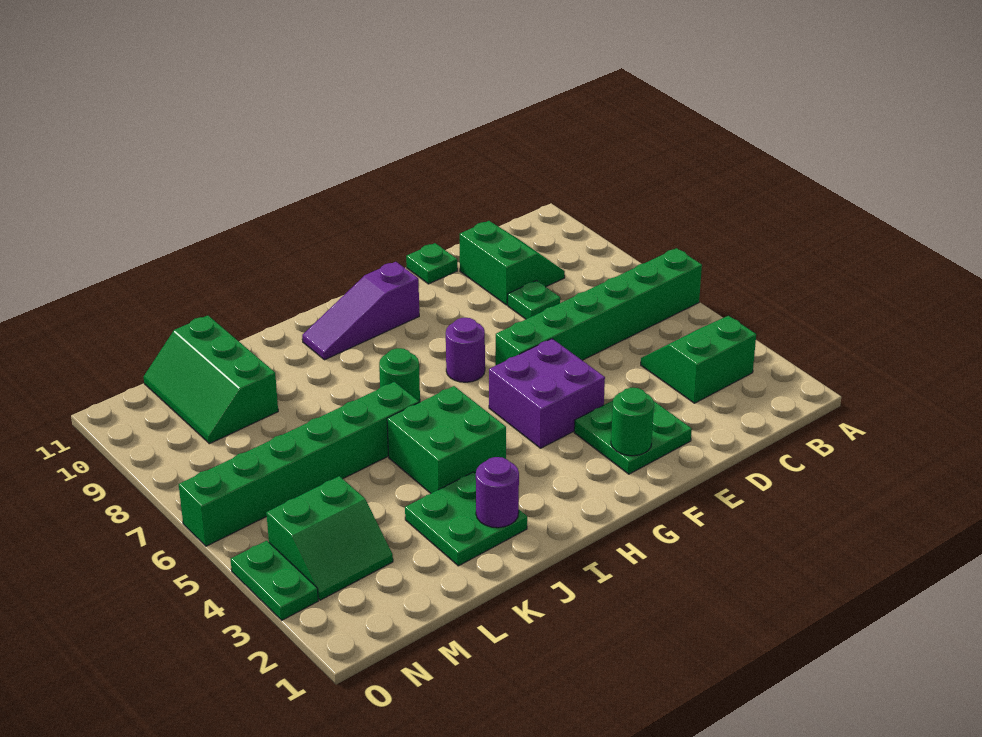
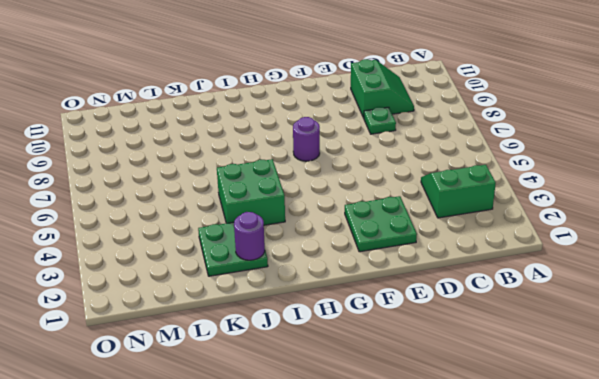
none -> green brick A6:F6 level 1
none -> green plate E11 level 1
none -> purple brick F4:G5 level 1

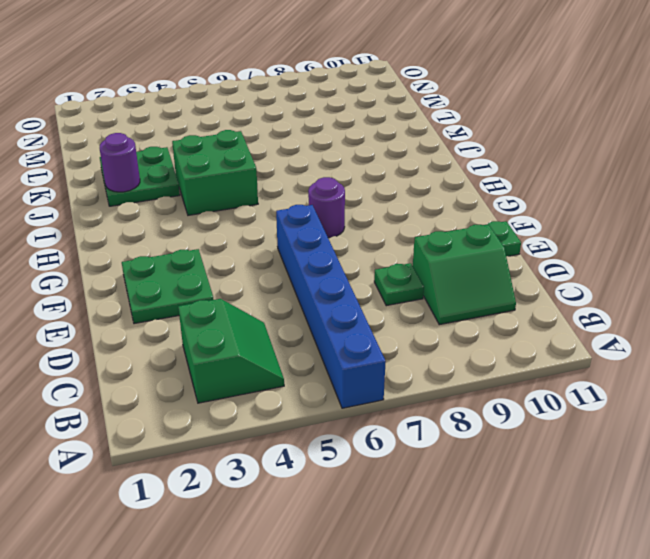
blue brick A6:F6 level 1 -> green brick A6:F6 level 1
none -> purple brick F4:G5 level 1
none -> purple slope G10:I10 level 1 top G
none -> green round brick I7 level 1

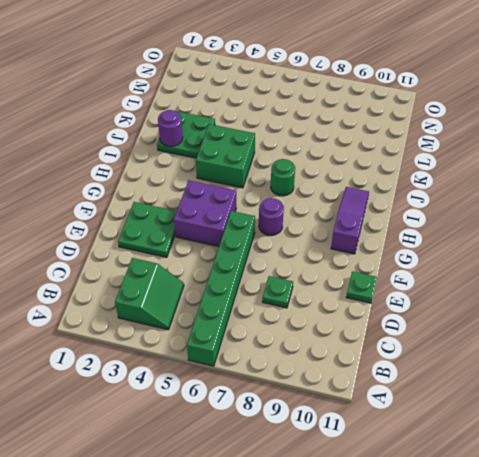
none -> green slope C9:D10 level 1 top D
none -> green brick J6:O6 level 1
none -> green slope L9:M11 level 1 top L

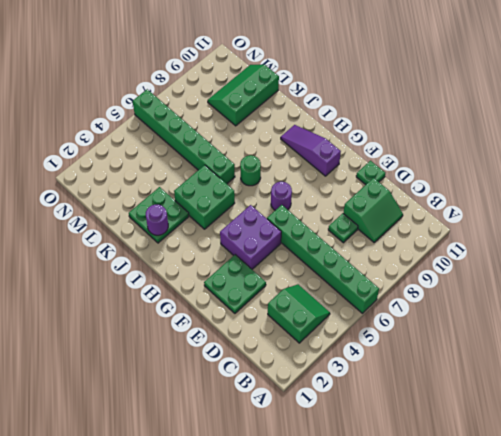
none -> green slope M3:N4 level 1 top 4
none -> green plate O3:O4 level 1
none -> green round brick F2 level 2

